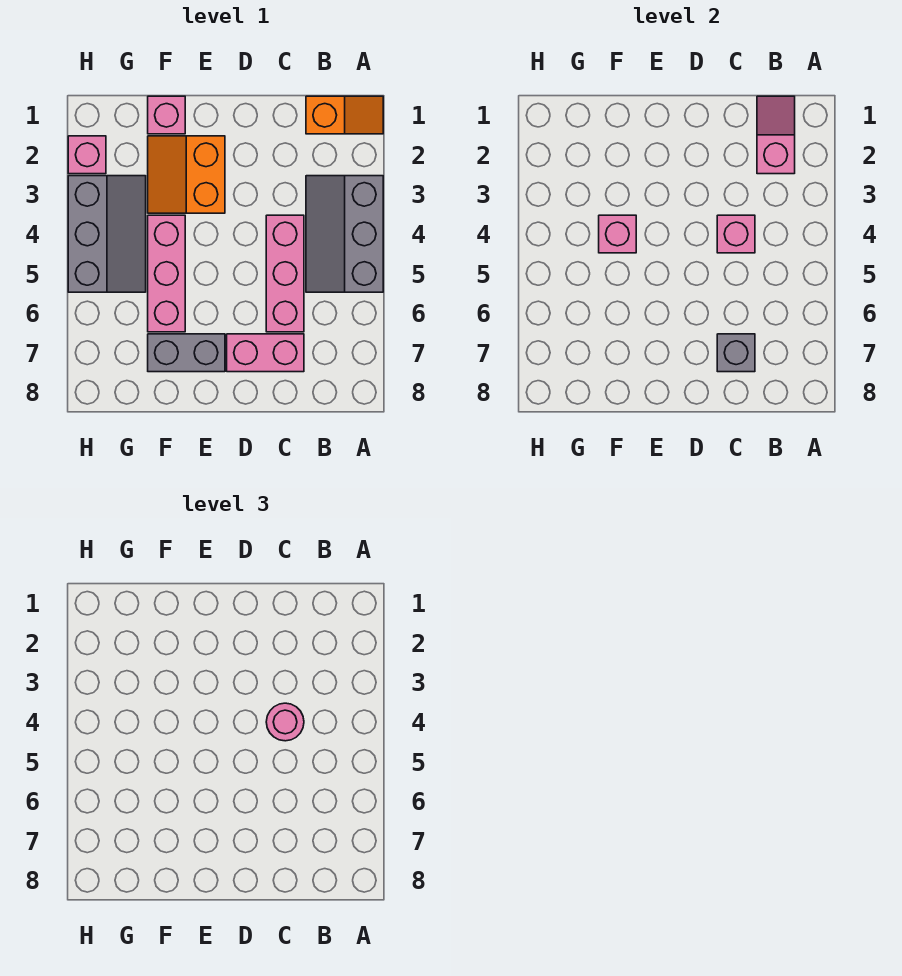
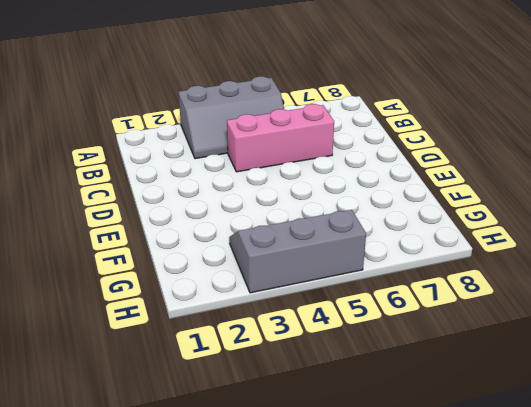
none -> orange slope A1:B1 level 1 top B
none -> pink brick C7:D7 level 1
none -> orange slope E2:F3 level 1 top E

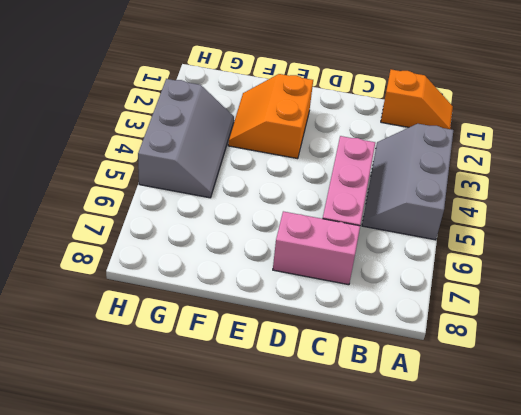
none -> grey brick E7:F7 level 1
none -> pink brick F1 level 1
none -> pink brick F4:F6 level 1

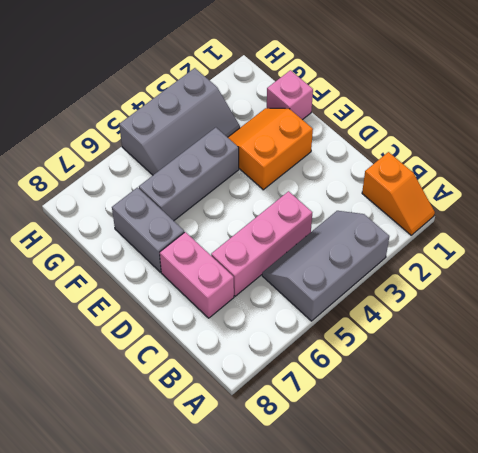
grey brick F4:F6 level 1 -> pink brick F4:F6 level 1
none -> pink brick H2 level 1
none -> pink slope B1:B2 level 2 top 2
none -> pink brick C4 level 2

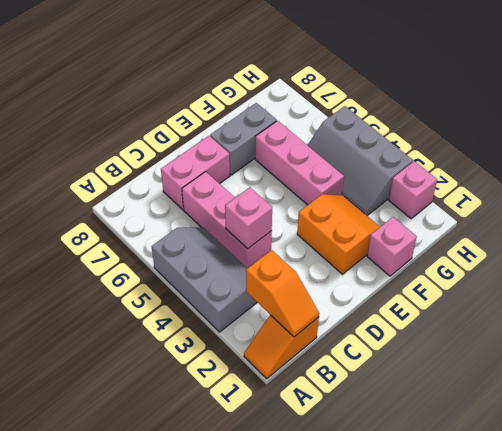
orange slope B1:B2 level 2 top 2 -> pink slope B1:B2 level 2 top 2
none -> grey brick C7 level 2
none -> pink brick F4 level 2
none -> pink round brick C4 level 3

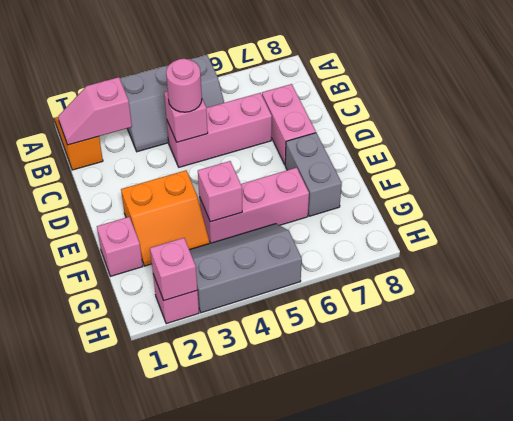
pink brick H2 level 2 -> none
none -> grey brick C7 level 2

